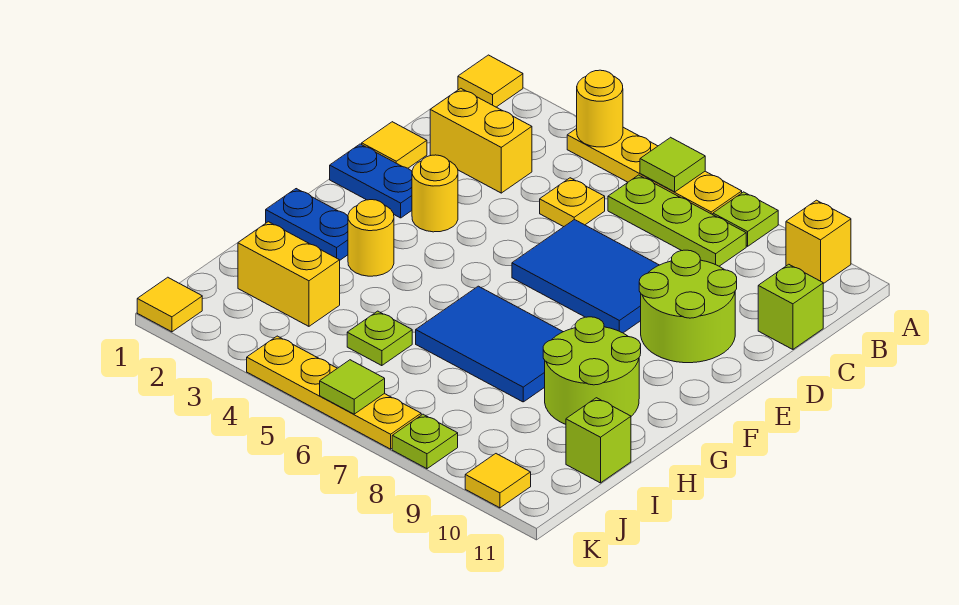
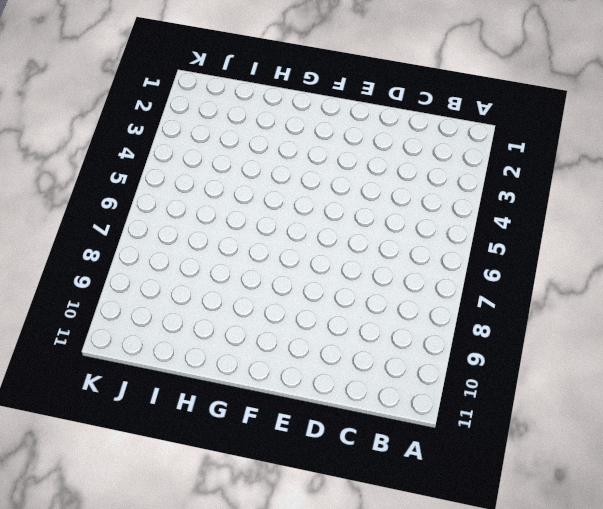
none -> yellow tile A1 level 1
none -> yellow plate A4:A7 level 1
none -> lime plate A8 level 1

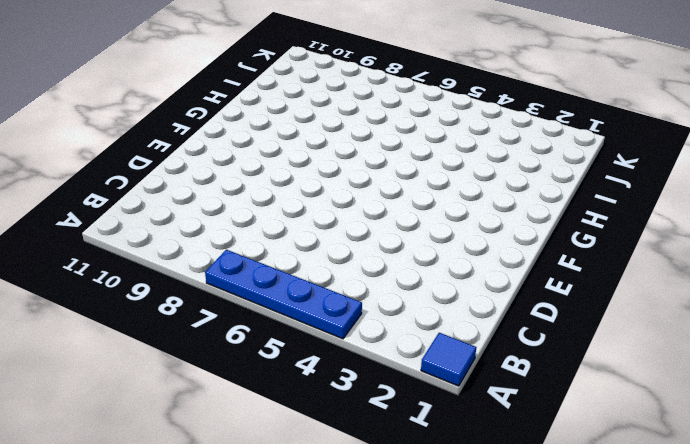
blue tile A1 level 1 -> yellow tile A1 level 1
blue plate A4:A7 level 1 -> yellow plate A4:A7 level 1
none -> lime plate A8 level 1
none -> yellow brick A10 level 1
none -> lime plate B6:B8 level 1

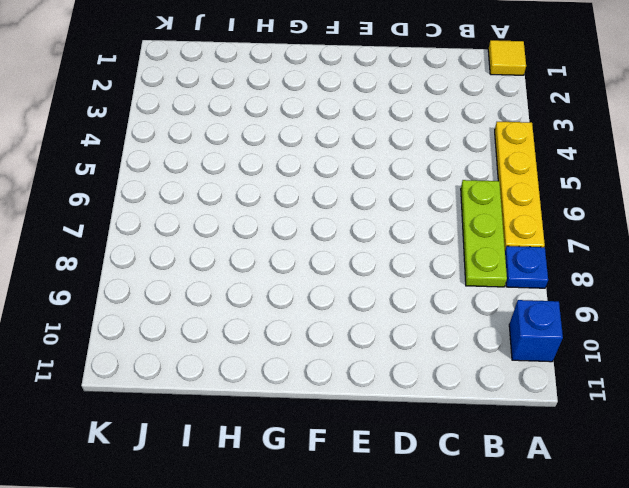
blue plate A8 level 1 -> lime plate A8 level 1
blue brick A10 level 1 -> yellow brick A10 level 1
none -> yellow brick C2:C3 level 1
none -> yellow plate C5 level 1
none -> lime brick C11 level 1

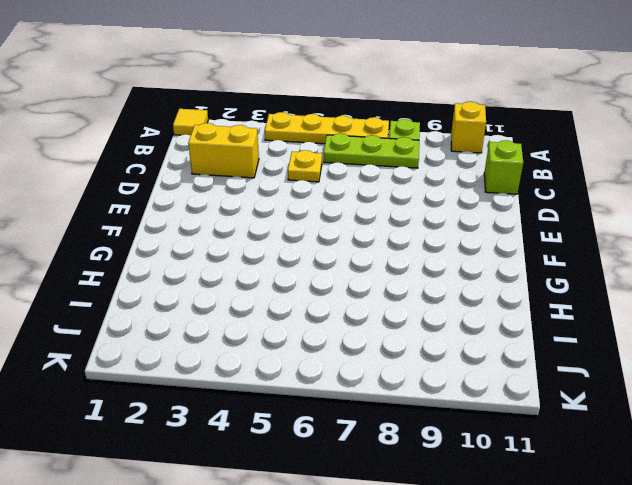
none -> yellow tile D1 level 1
none -> blue tile D6:E8 level 1
none -> lime round brick D9:E10 level 1

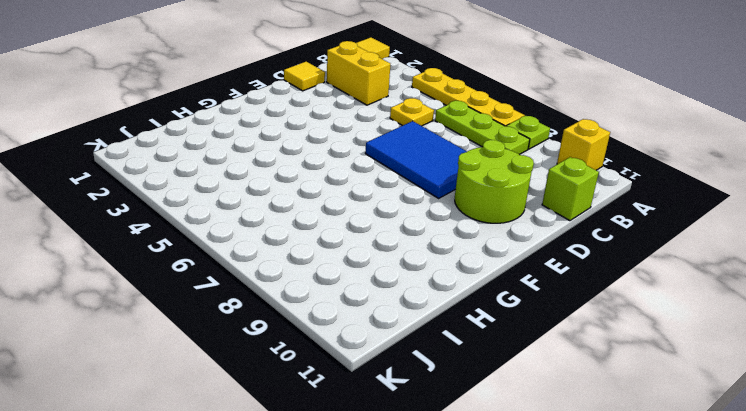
none -> blue plate E1:E2 level 1
none -> yellow round brick E3 level 1
none -> blue plate G1:G2 level 1

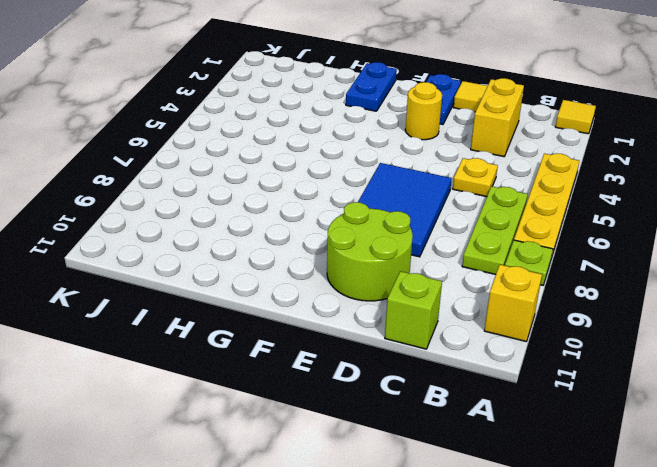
none -> yellow round brick G3 level 1
none -> blue tile G6:H8 level 1
none -> lime round brick G9:H10 level 1

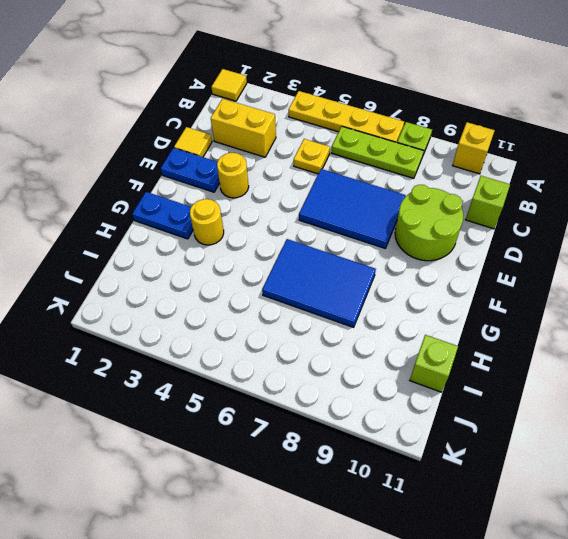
none -> lime round brick G9:H10 level 1
none -> yellow brick I2:I3 level 1
none -> lime plate I5 level 1

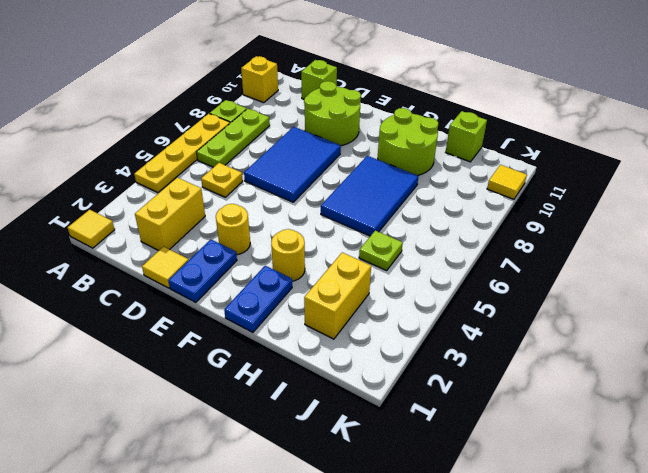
none -> yellow tile K1 level 1
none -> yellow plate K4:K7 level 1
none -> lime plate K8 level 1

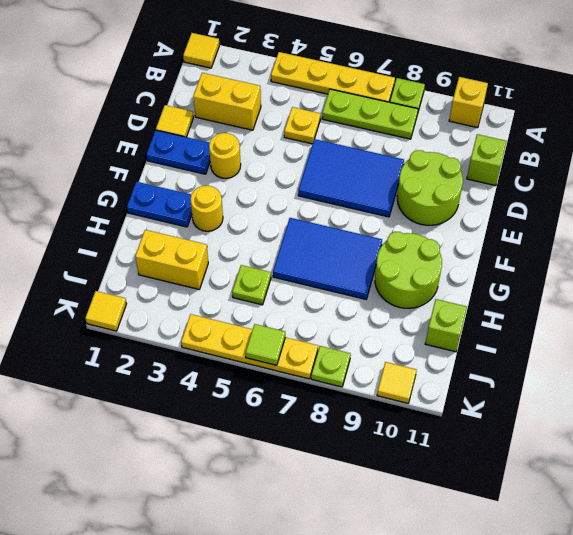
none -> yellow round brick A4 level 2
none -> lime tile A6 level 2

